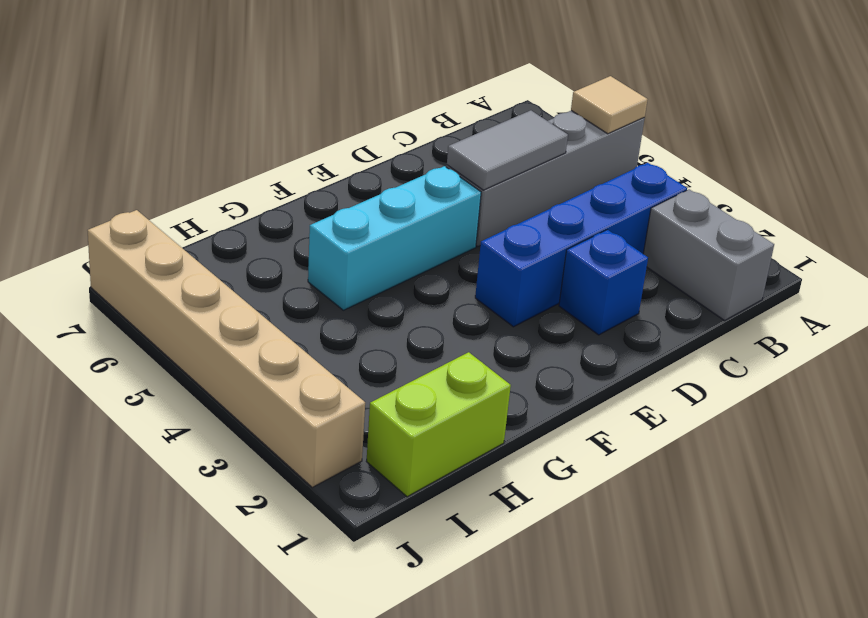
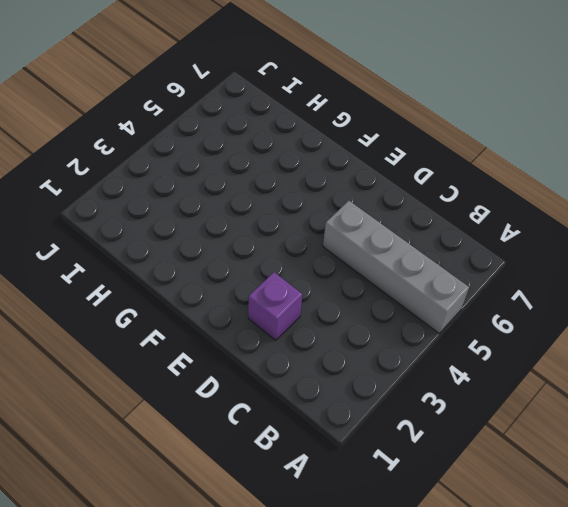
purple brick D2 level 1 -> blue brick D2 level 1
none -> grey brick B1:B2 level 1
none -> blue brick B3:E3 level 1

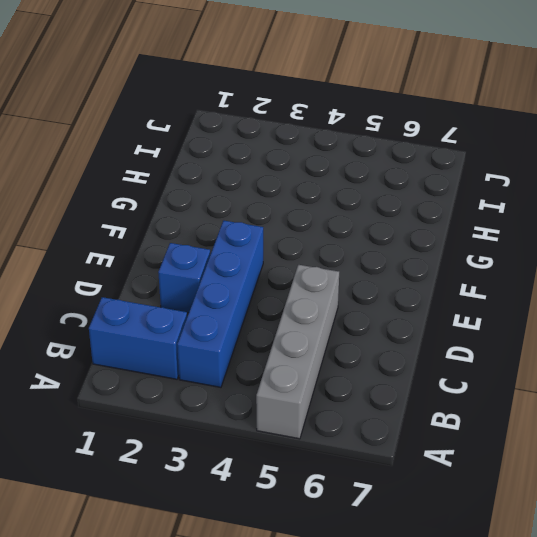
blue brick B1:B2 level 1 -> grey brick B1:B2 level 1
none -> cyan brick E5:G5 level 1
none -> lime brick H1:I1 level 1

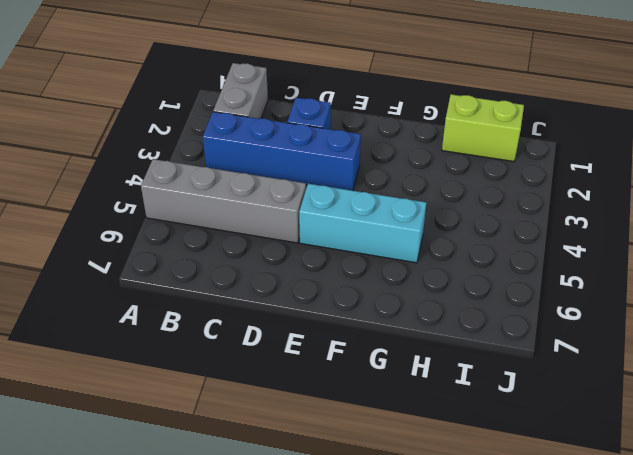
none -> tan brick J2:J7 level 1
none -> tan tile A5 level 2

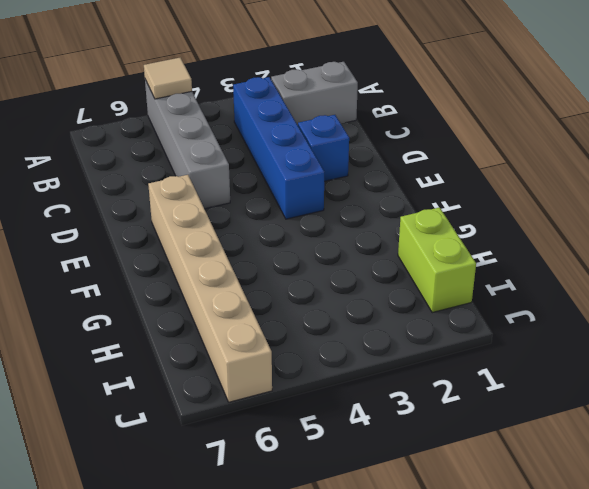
tan brick E6:J6 level 1 -> tan brick J2:J7 level 1
none -> cyan brick E5:G5 level 1
none -> grey tile C5:D5 level 2

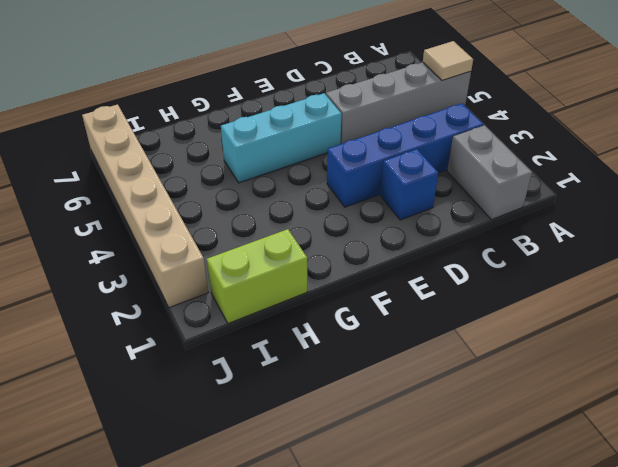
none -> grey tile C5:D5 level 2

